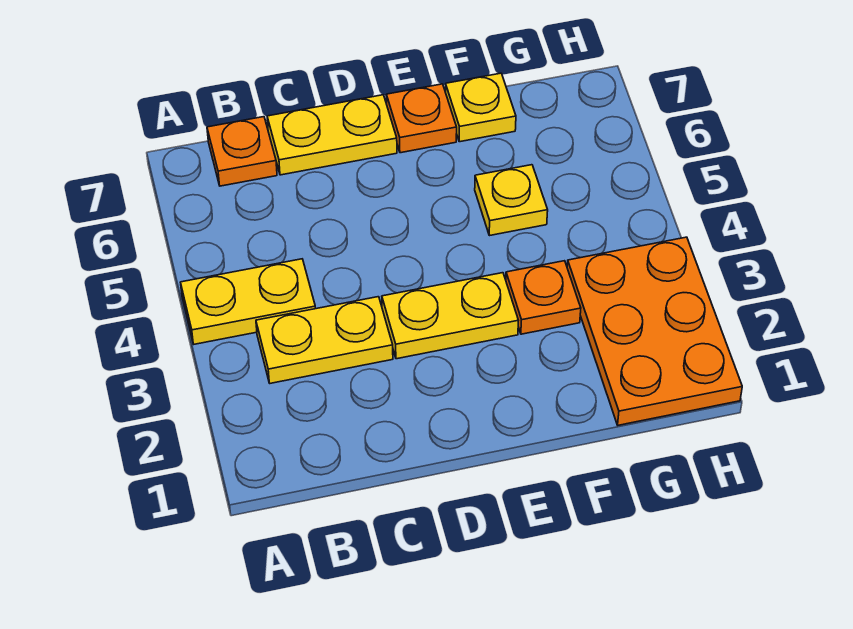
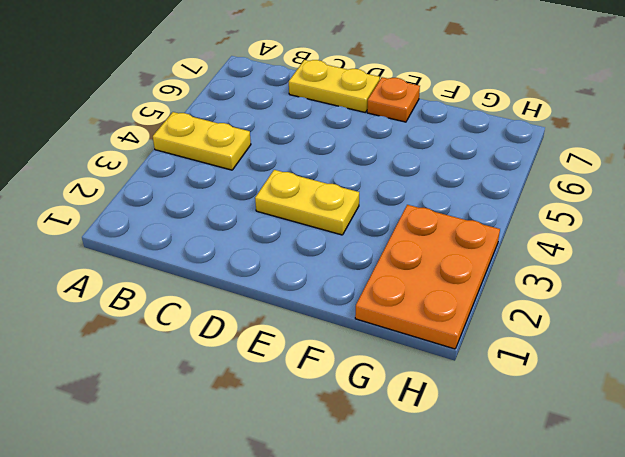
none -> yellow plate B3:C3 level 1
none -> orange plate B7 level 1

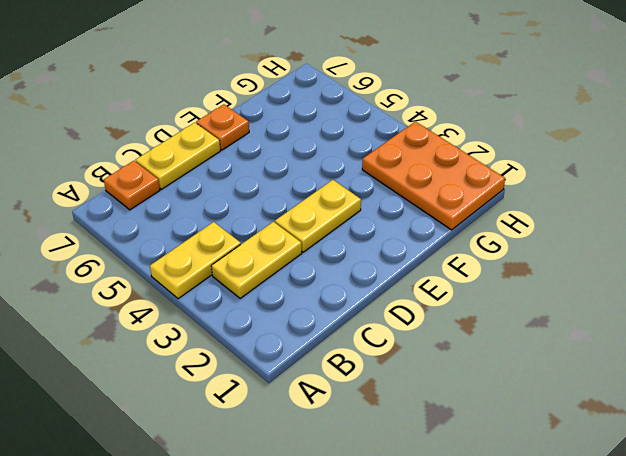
none -> orange plate F3 level 1
none -> yellow plate F5 level 1

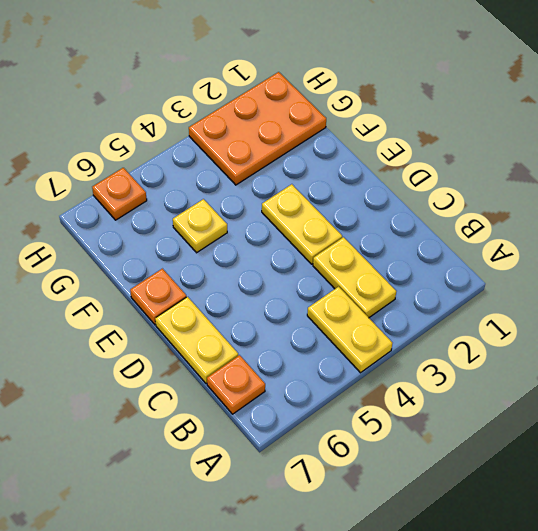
orange plate H6 level 1 -> orange plate F3 level 1
none -> yellow plate F7 level 1

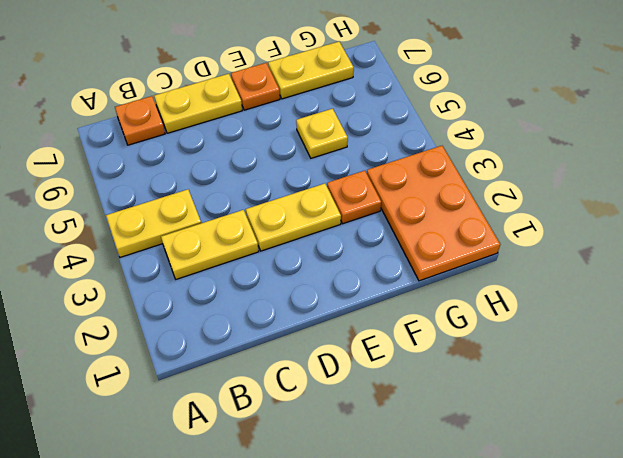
yellow plate F7:G7 level 1 -> yellow plate F7 level 1

